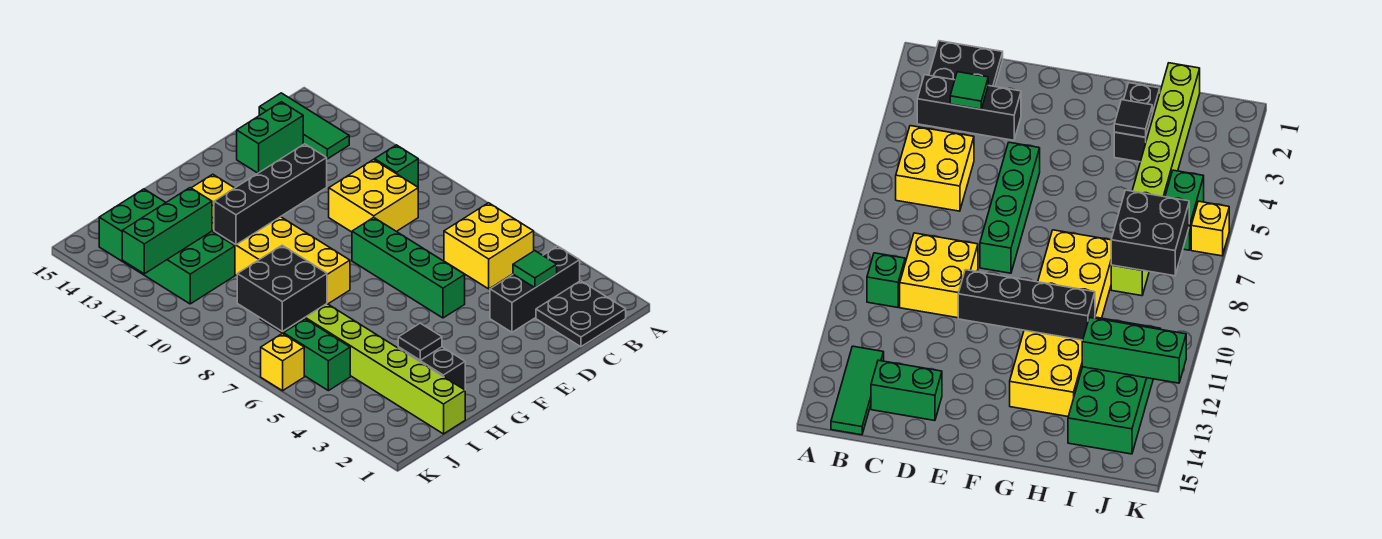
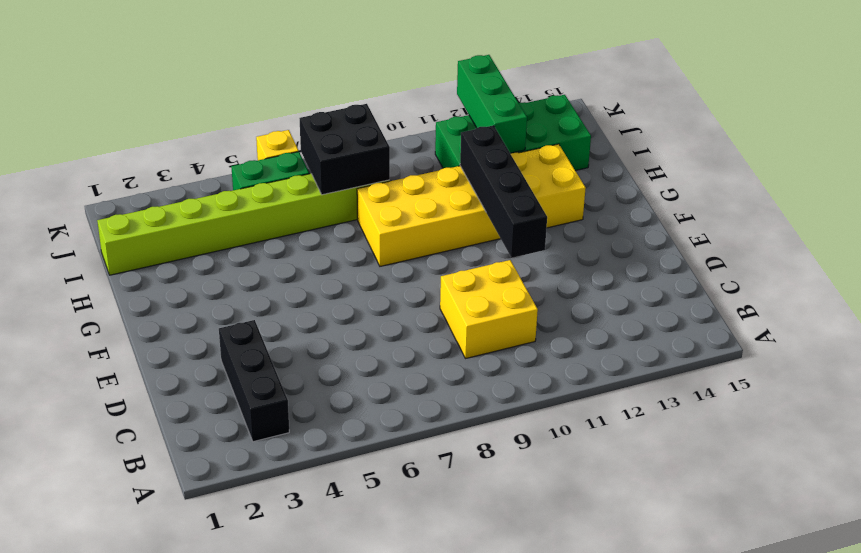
none -> black plate B1:C2 level 1
none -> yellow brick B5:C6 level 1
none -> green brick B10 level 1

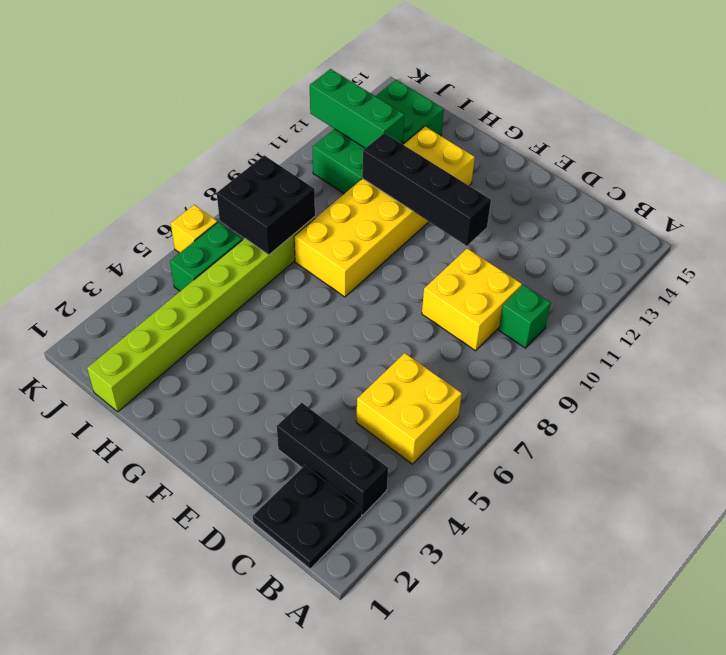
none -> green tile B13:B15 level 1
none -> green brick C14:D14 level 1
none -> green brick E5:E8 level 1

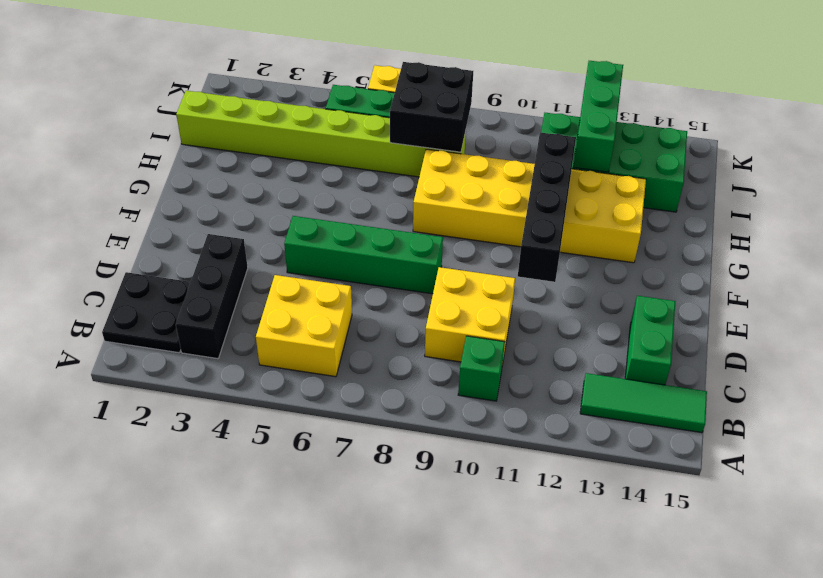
none -> black brick H2:H3 level 1
none -> green tile C3 level 2
none -> black tile H3 level 2

